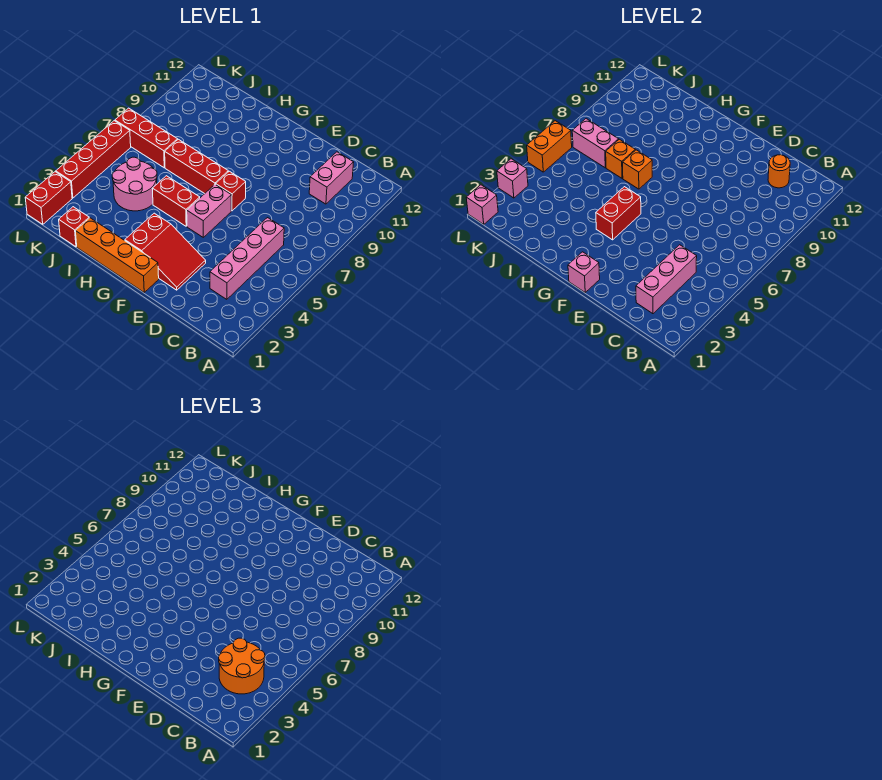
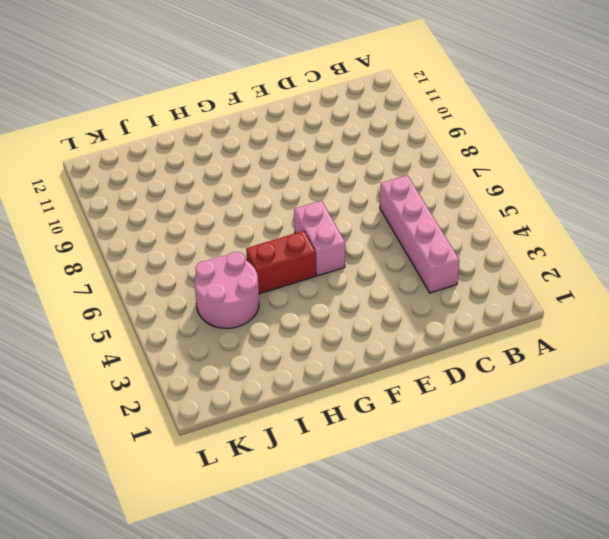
none -> pink brick C10:C11 level 1
none -> red slope E2:G3 level 1 top G
none -> orange brick F1:I1 level 1

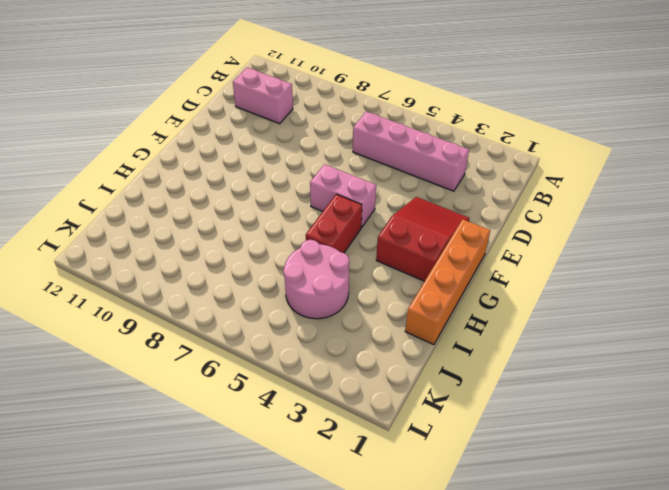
none -> red brick F7 level 1
none -> red brick G7:I7 level 1
none -> red brick J1 level 1

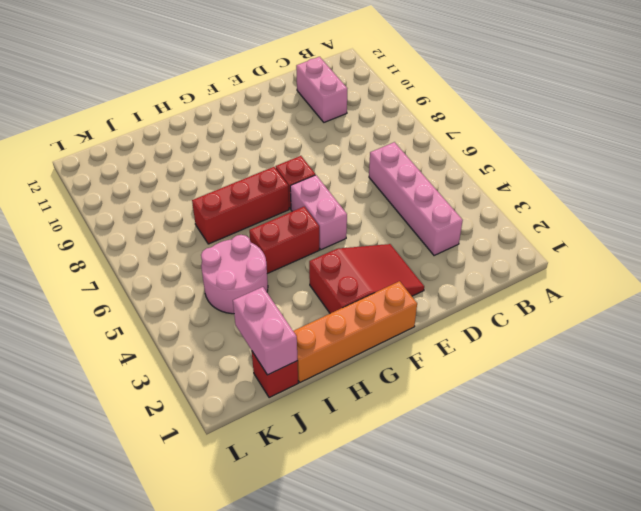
pink brick J1:J2 level 2 -> pink brick J7:K7 level 2
none -> red brick J7:L7 level 1
none -> red brick L1:L2 level 1
none -> red brick L3:L6 level 1

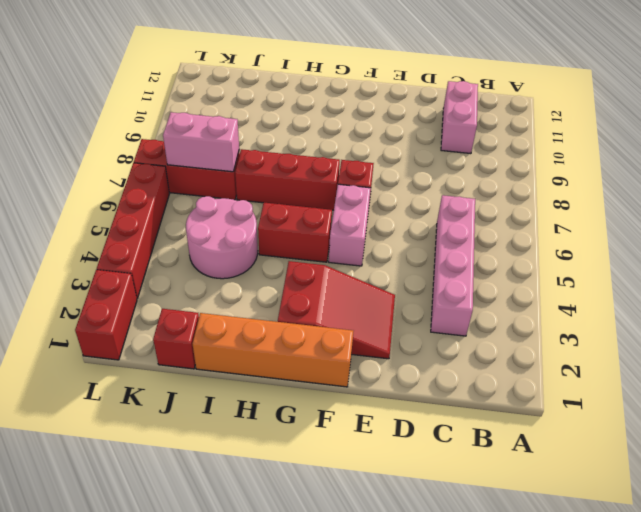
none -> pink brick C2:C4 level 2
none -> orange round brick C11 level 2
none -> pink brick F1 level 2

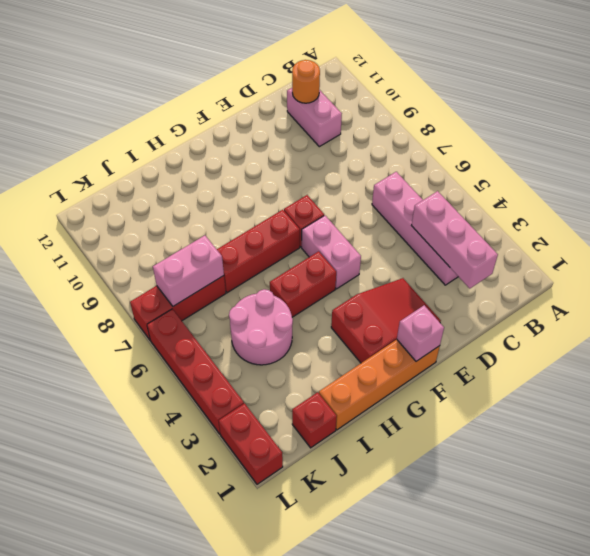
none -> red brick G4:G5 level 2
none -> orange brick H7 level 2
none -> orange brick I7 level 2

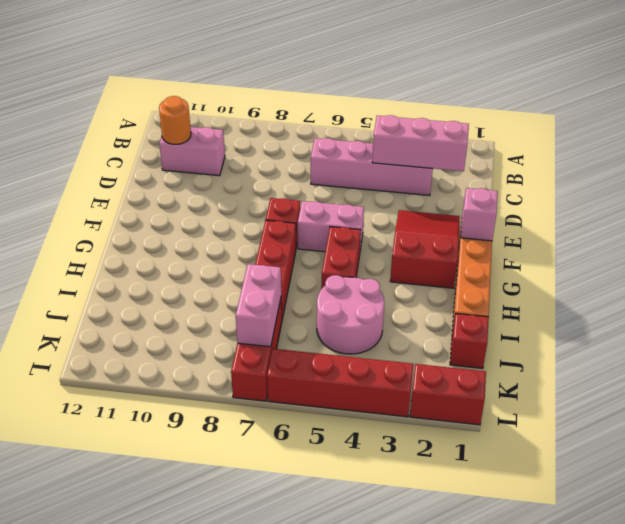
none -> red brick G4:G5 level 2
none -> orange brick H7 level 2
none -> orange brick I7 level 2

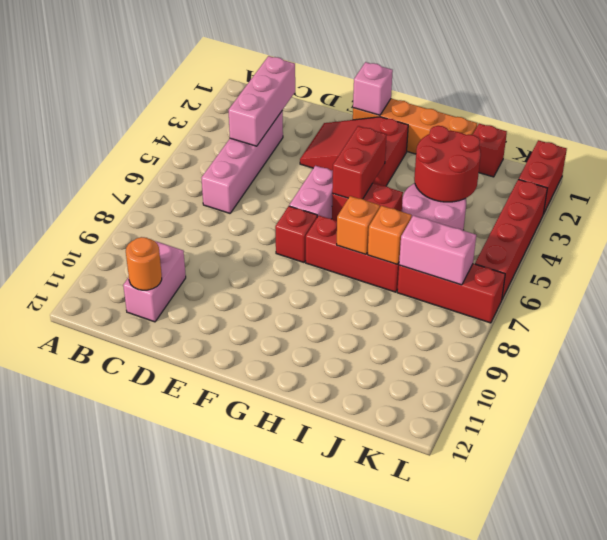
red round brick I3:J4 level 2 -> none
none -> pink brick L1 level 2
none -> pink brick L3 level 2
none -> orange brick L5:L6 level 2

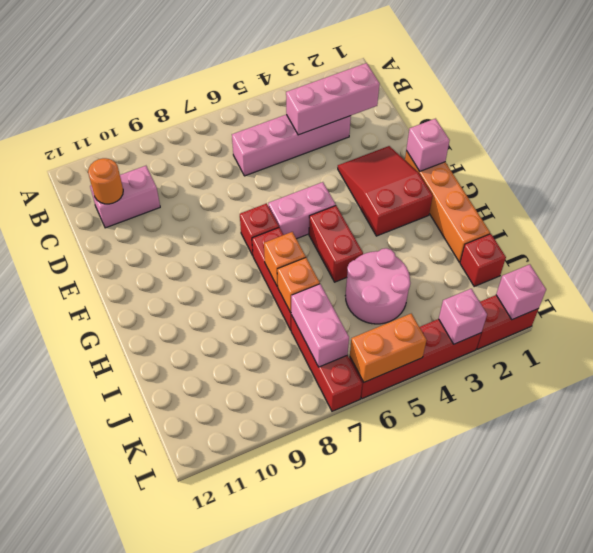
none -> red brick G4:G5 level 2
none -> orange round brick B3:C4 level 3

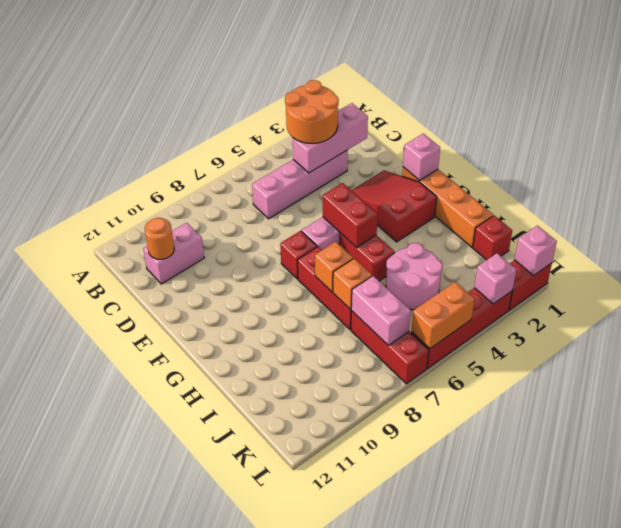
red brick F5:G5 level 2 -> red brick G4:G5 level 2

